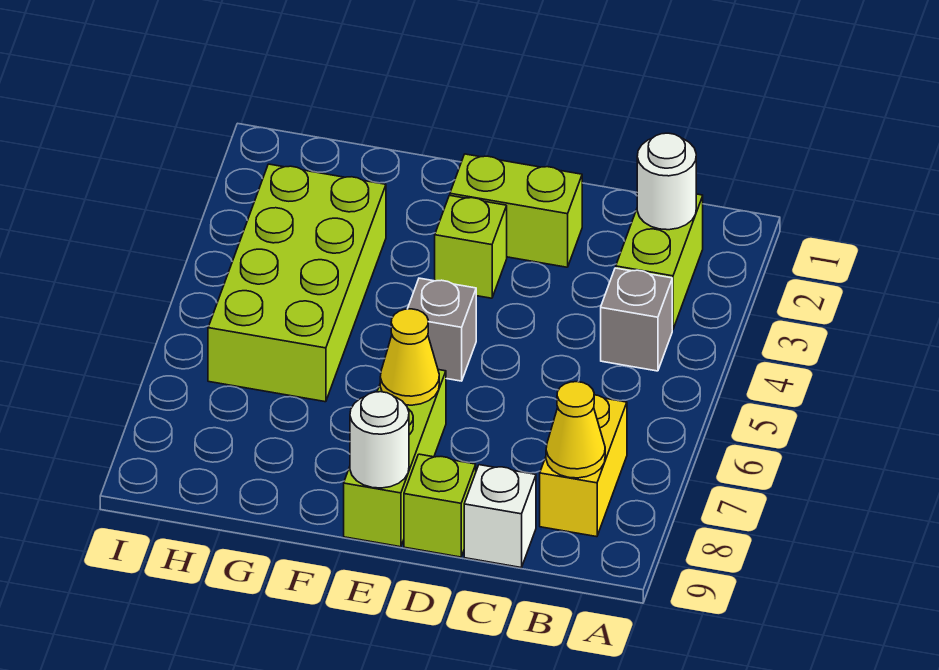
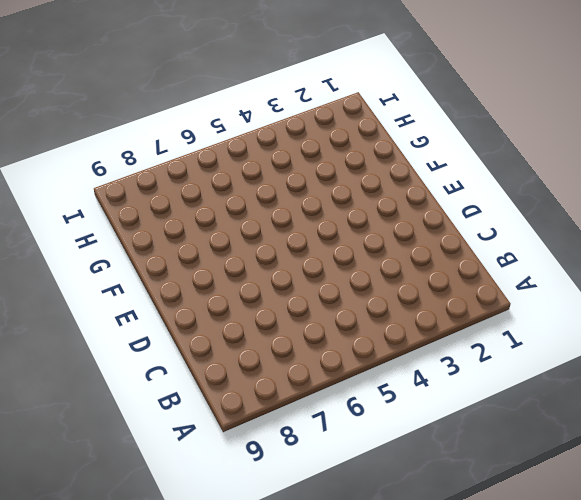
none -> lime brick B2:B3 level 1
none -> grey brick B4 level 1
none -> yellow brick B7:B8 level 1

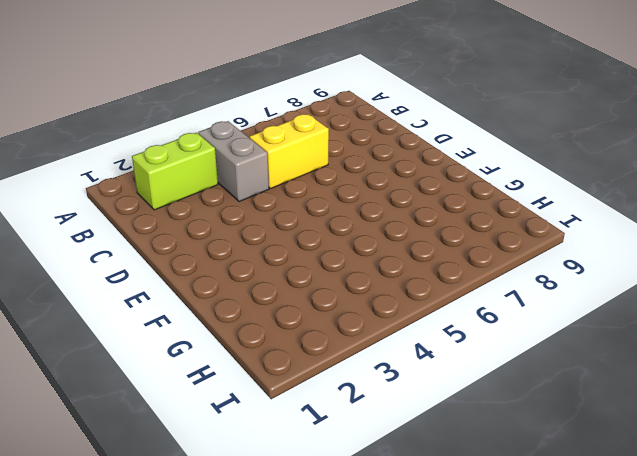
grey brick B4:C4 level 1 -> grey brick B4 level 1
yellow brick C5:C6 level 1 -> yellow brick B7:B8 level 1
none -> white brick C9 level 1
none -> lime brick D2:E2 level 1
none -> lime brick D9 level 1

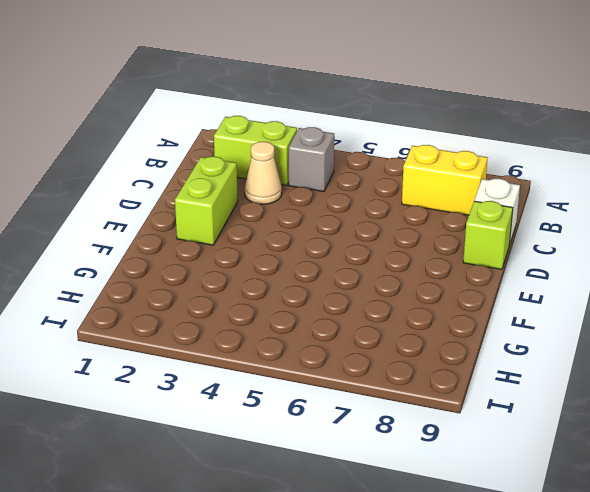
tan cone C3 level 1 -> none
none -> lime brick E3 level 1
none -> grey brick E5 level 1
none -> lime brick E7:E9 level 1

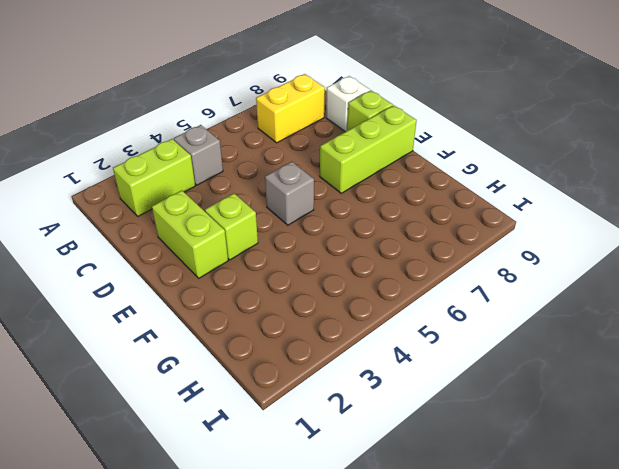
none -> lime brick G3:H6 level 1
none -> white round brick B2 level 2
none -> yellow cone B8 level 2

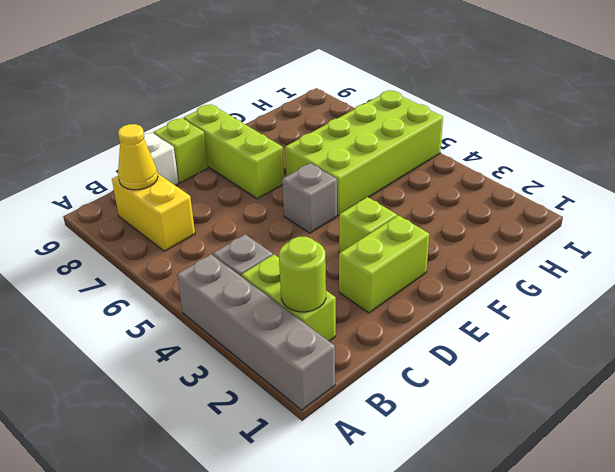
grey brick A1:A4 level 1 -> none
lime round brick B2 level 2 -> white round brick B2 level 2
lime brick F5:I6 level 1 -> lime brick G3:H6 level 1
none -> yellow cone E7 level 2
none -> white round brick E9 level 2

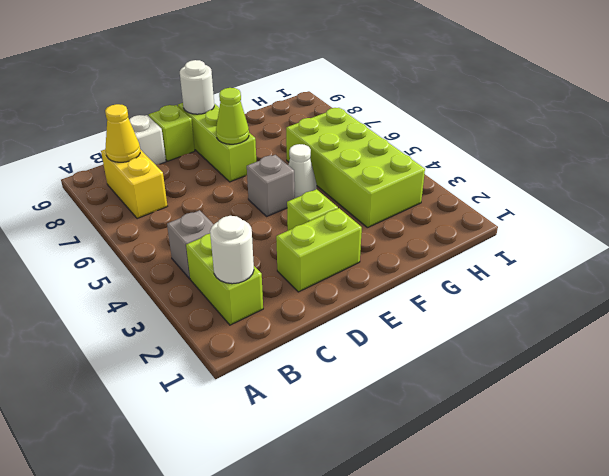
lime cone E7 level 2 -> yellow cone E7 level 2
white cone F5 level 1 -> none

